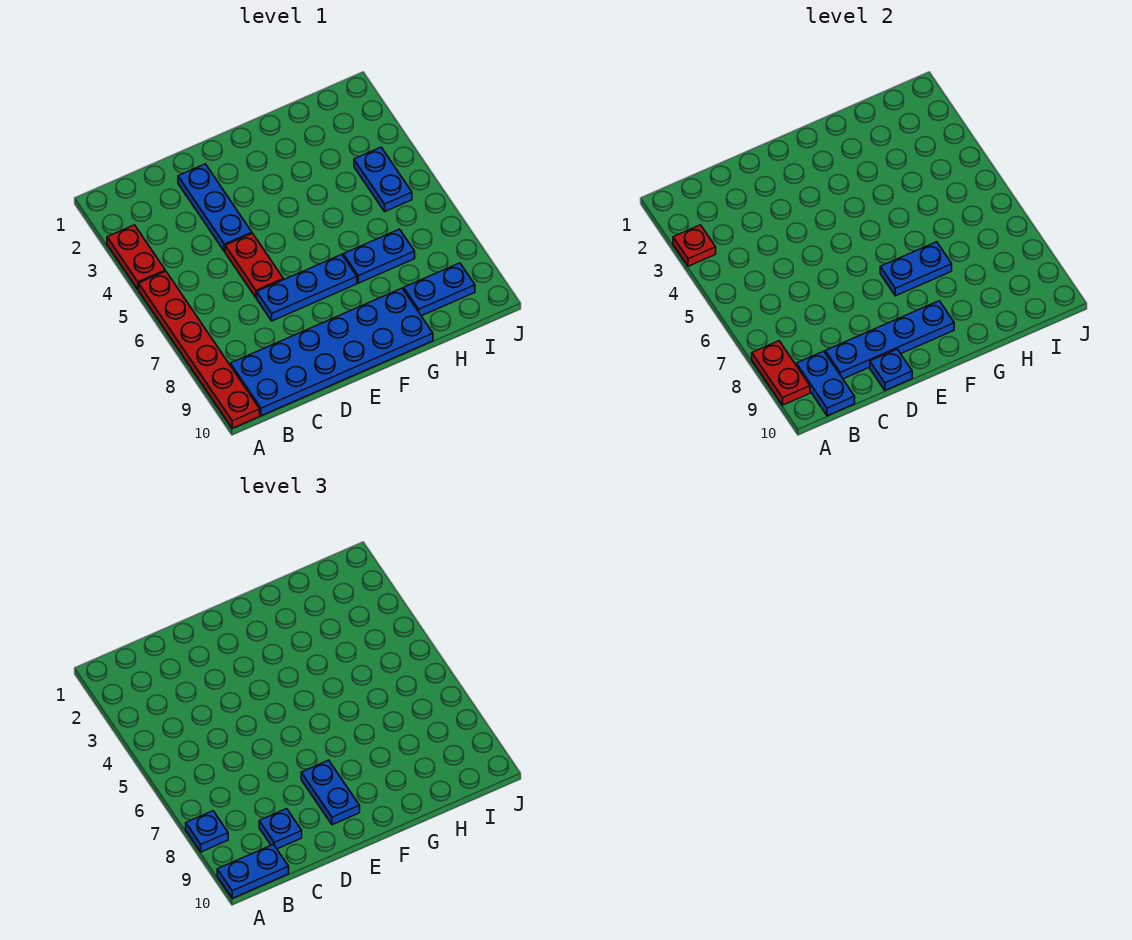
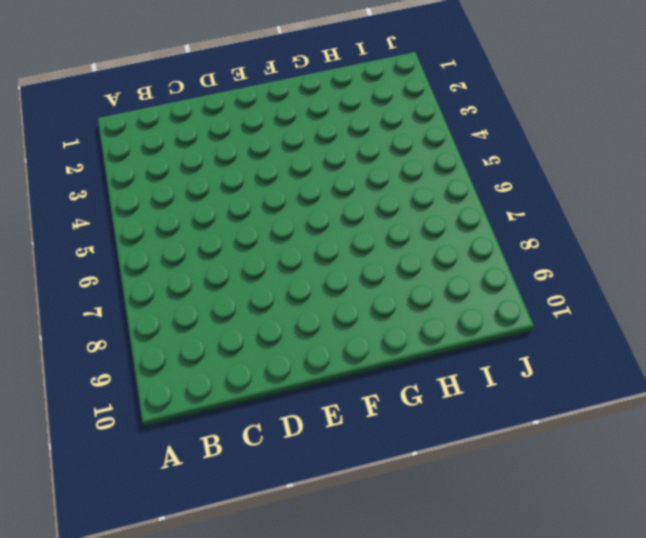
none -> red plate A3:A4 level 1
none -> red plate A5:A10 level 1
none -> blue plate B9:G10 level 1

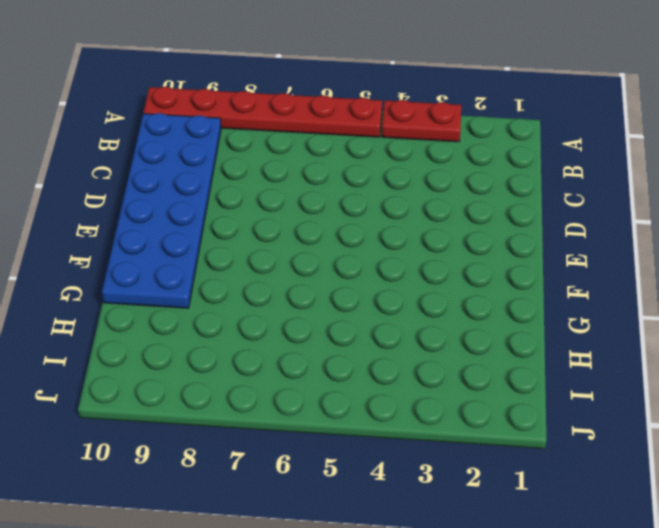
none -> blue plate D2:D4 level 1
none -> red plate D5:D6 level 1
none -> blue plate D7:F7 level 1

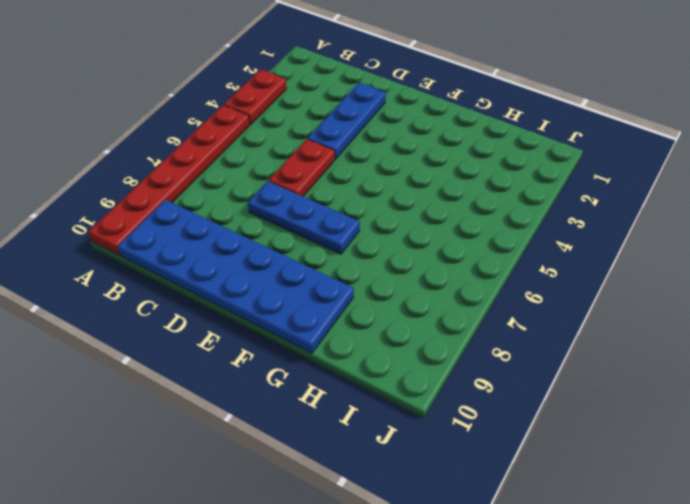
none -> blue plate G7:H7 level 1
none -> blue plate H9:I9 level 1
none -> blue plate I4:I5 level 1

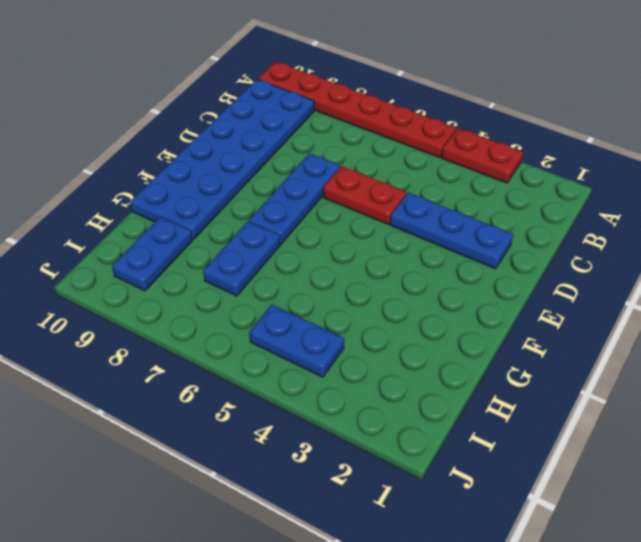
none -> red plate A3 level 2
none -> red plate A8:A9 level 2
none -> blue plate B9:B10 level 2

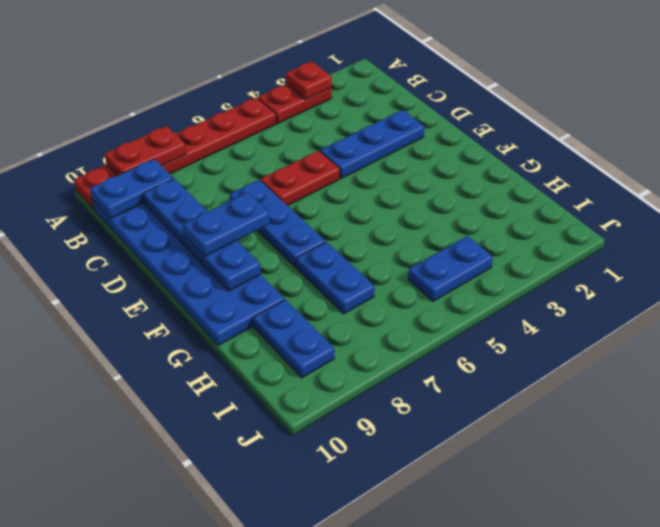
none -> blue plate D10 level 2
none -> blue plate F7:G7 level 2
none -> blue plate A8 level 3

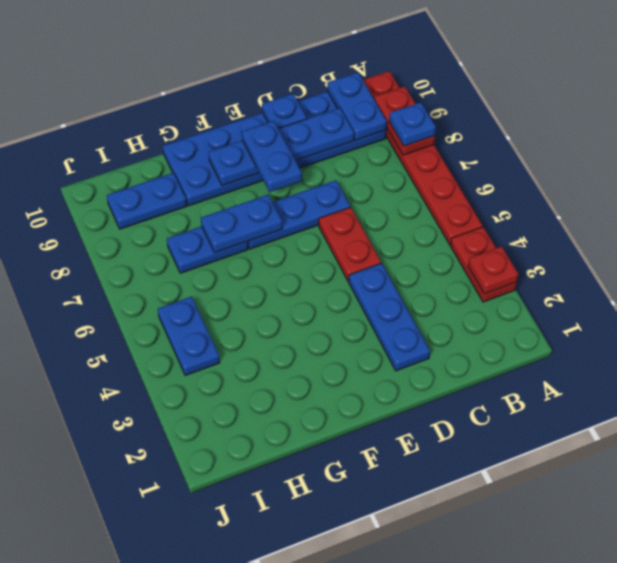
none -> blue plate A10:B10 level 3
none -> blue plate C9 level 3

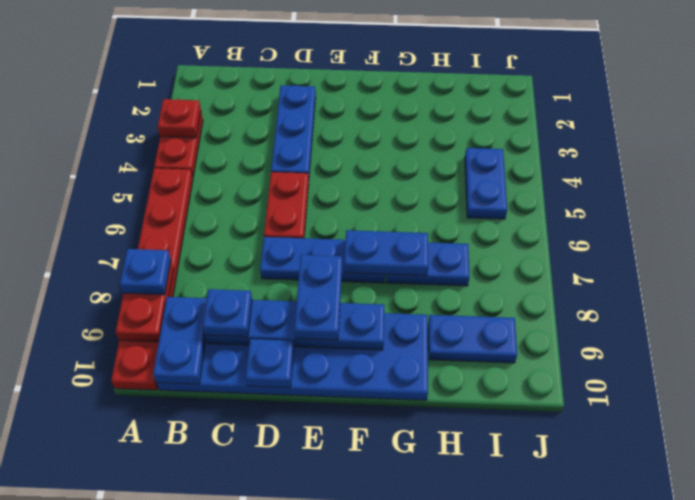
none -> blue plate A10:B10 level 3

